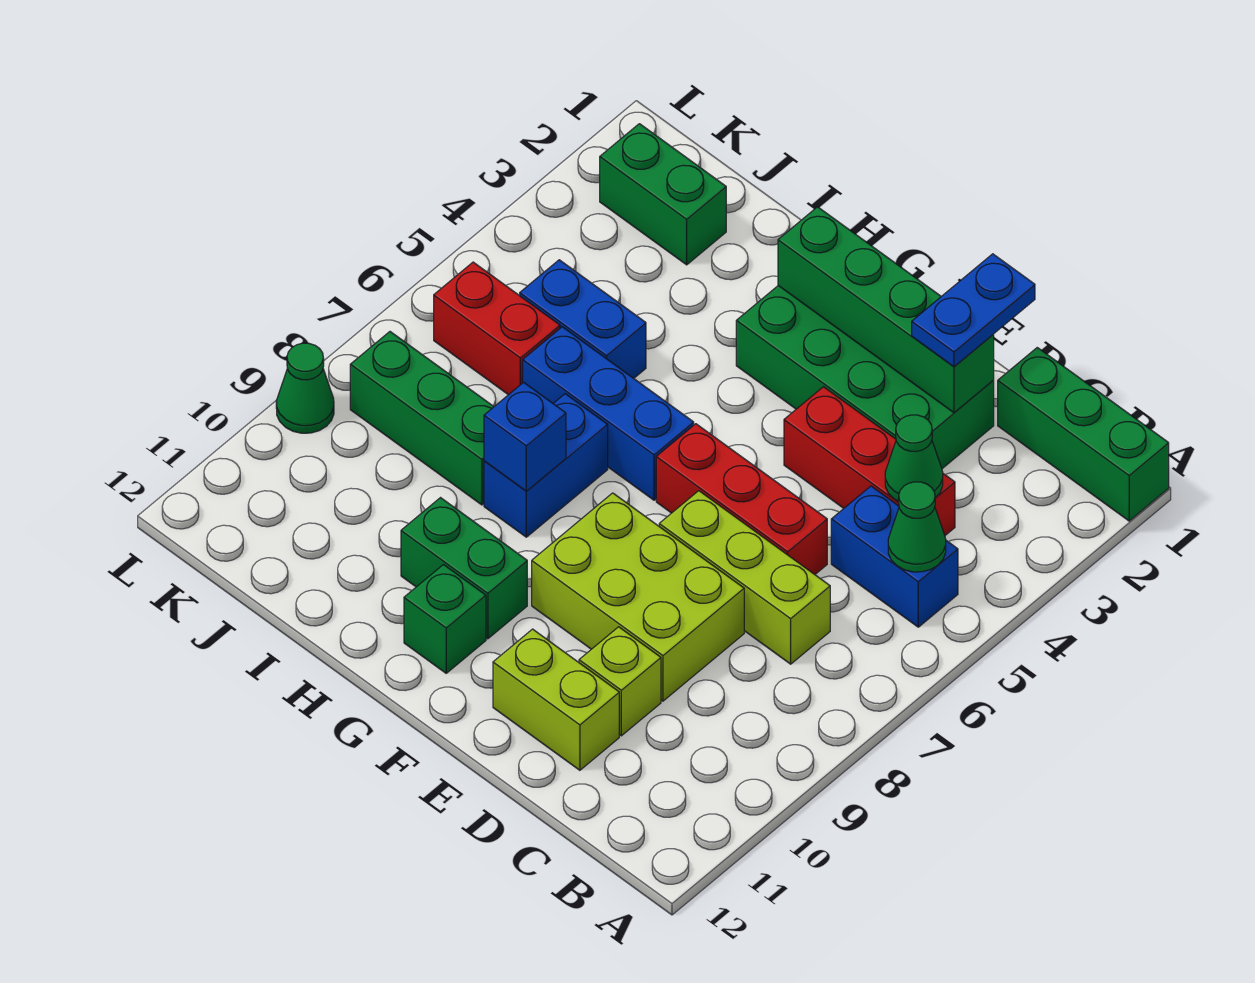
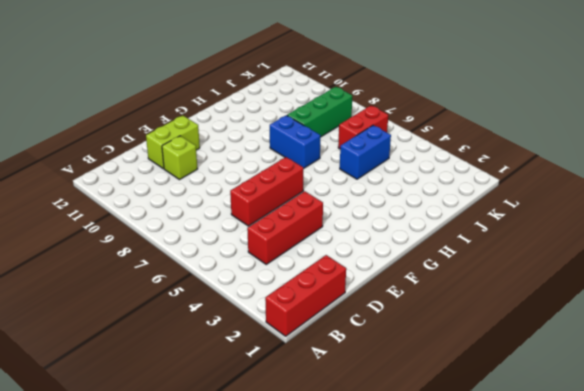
red brick A1:C1 level 1 -> green brick A1:C1 level 1
none -> blue brick B5:C5 level 1
none -> lime brick C7:E7 level 1
none -> green brick D2:G3 level 1

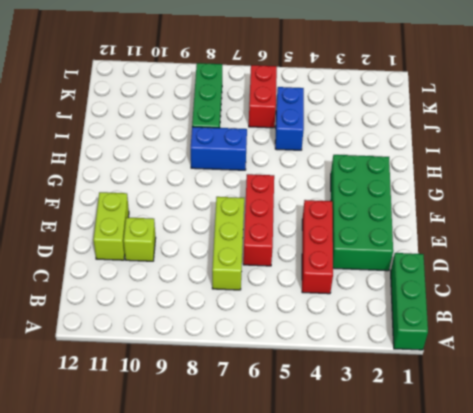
none -> blue brick B5:C5 level 1
none -> lime brick D8:F9 level 1
none -> blue brick G6:I6 level 1

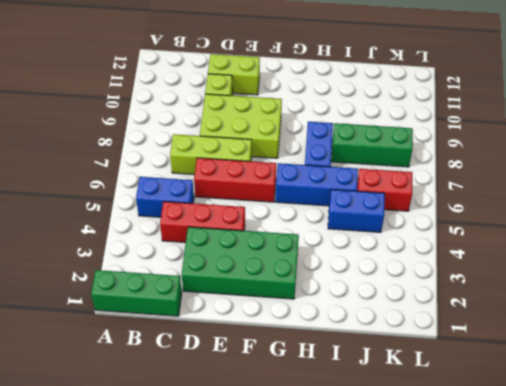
none -> green brick G10:H10 level 1
none -> green brick G11 level 1
none -> green brick J2:K2 level 1

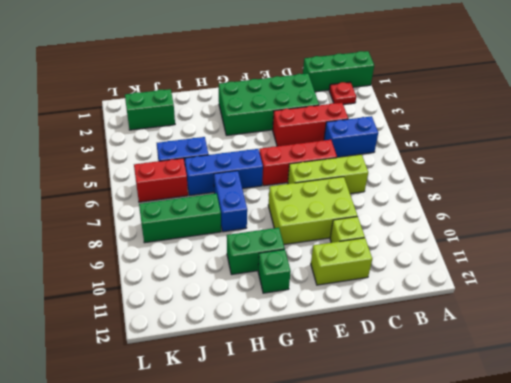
red plate B2 level 1 -> none
none -> green cone L9 level 1
none -> green cone B5 level 2
none -> green cone C4 level 2

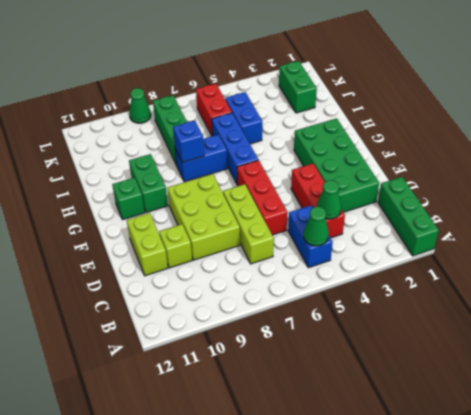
none -> green brick D2:G2 level 2
none -> blue plate D1:D2 level 3

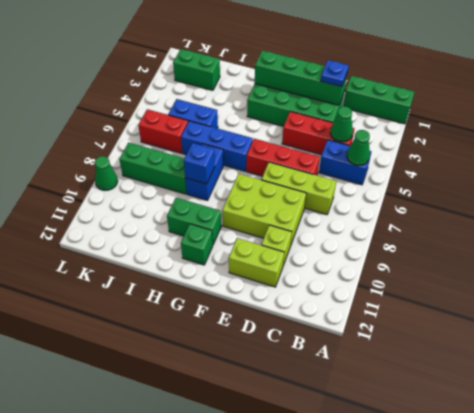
blue plate D2 level 3 -> blue plate D1:D2 level 3

